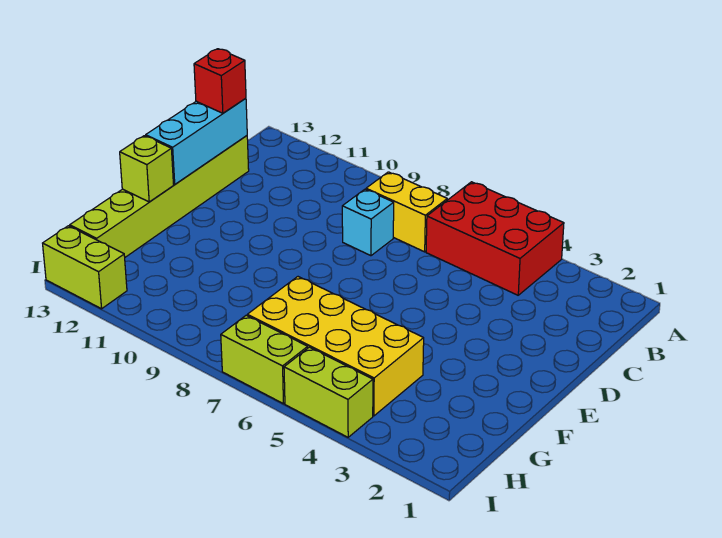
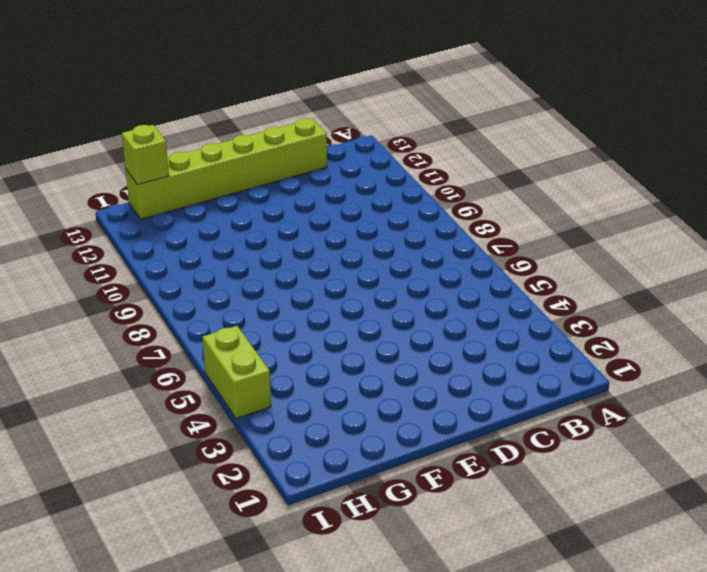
lime brick H13 level 2 -> lime brick F13 level 2
none -> red brick A4:B6 level 1
none -> yellow brick B7:B8 level 1

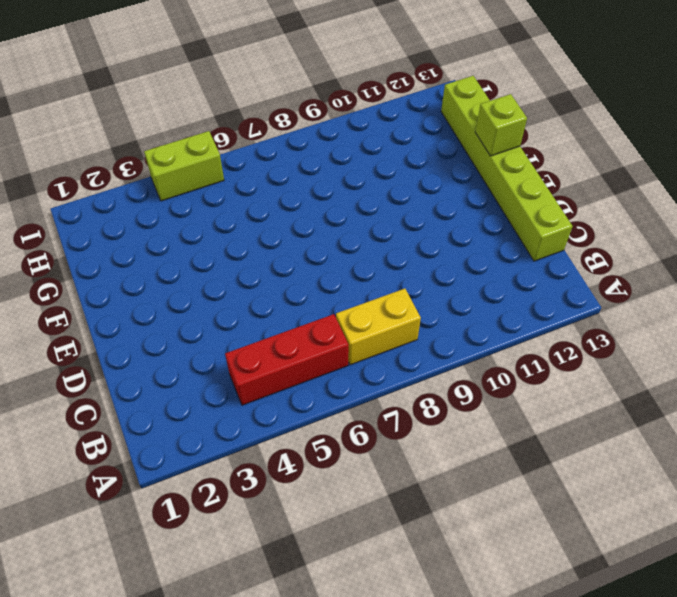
red brick B4:B6 level 1 -> red brick A4:B6 level 1
none -> cyan brick C8 level 1
none -> yellow brick G4:H7 level 1

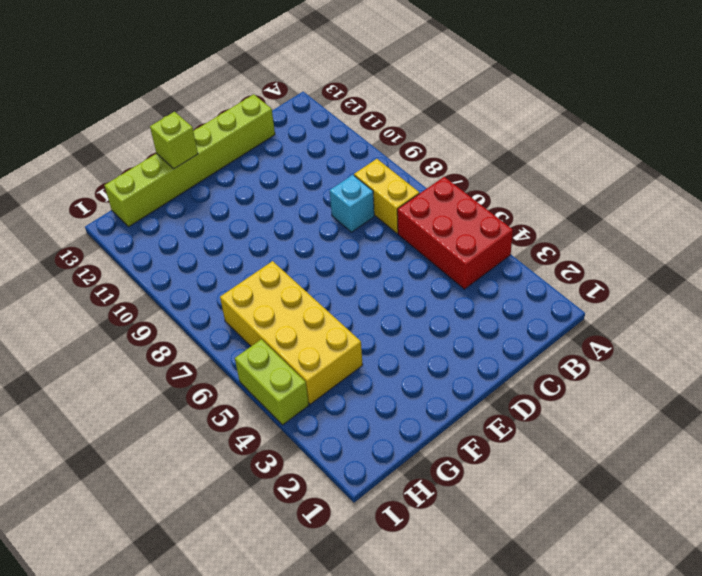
none -> lime brick I6:I7 level 1
none -> lime brick I12:I13 level 1

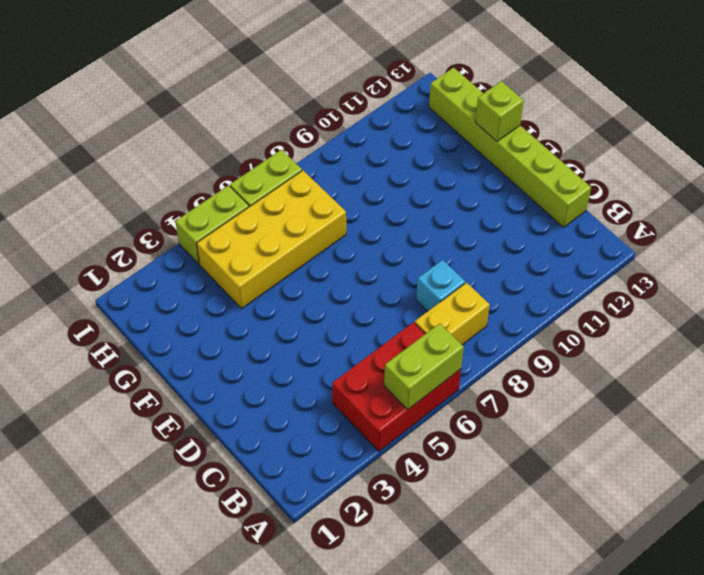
lime brick A5:A6 level 2 -> lime brick I12:I13 level 1
none -> cyan brick C13:E13 level 2
none -> red brick C13 level 3

